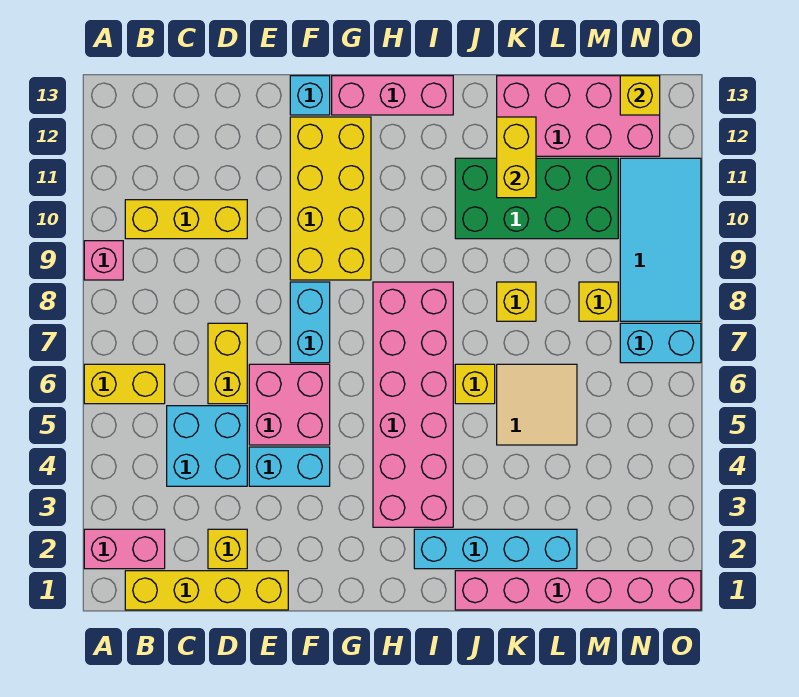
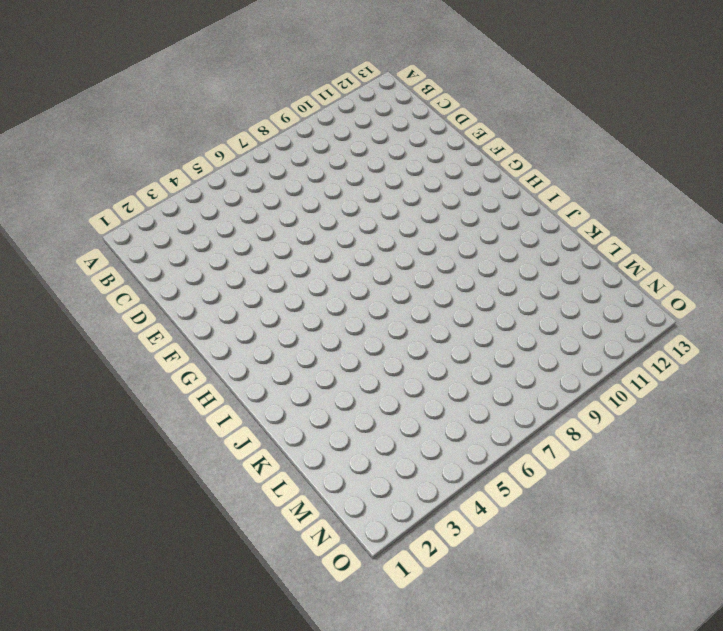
none -> pink brick A2:B2 level 1
none -> yellow brick A6:B6 level 1
none -> pink brick A9 level 1

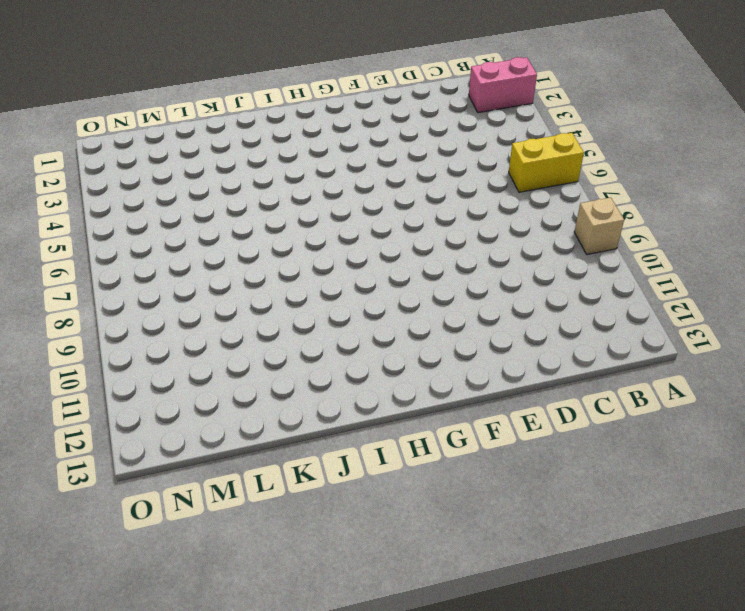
tan brick A9 level 1 -> pink brick A9 level 1
none -> yellow brick B1:E1 level 1
none -> yellow brick B10:D10 level 1
none -> cyan brick C4:D5 level 1

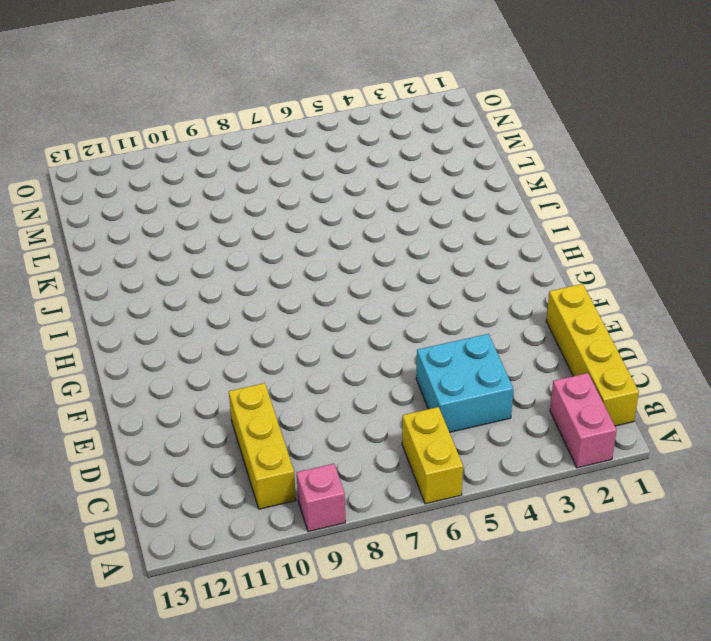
none -> yellow brick D2 level 1
none -> yellow brick D6:D7 level 1
none -> cyan brick E4:F4 level 1

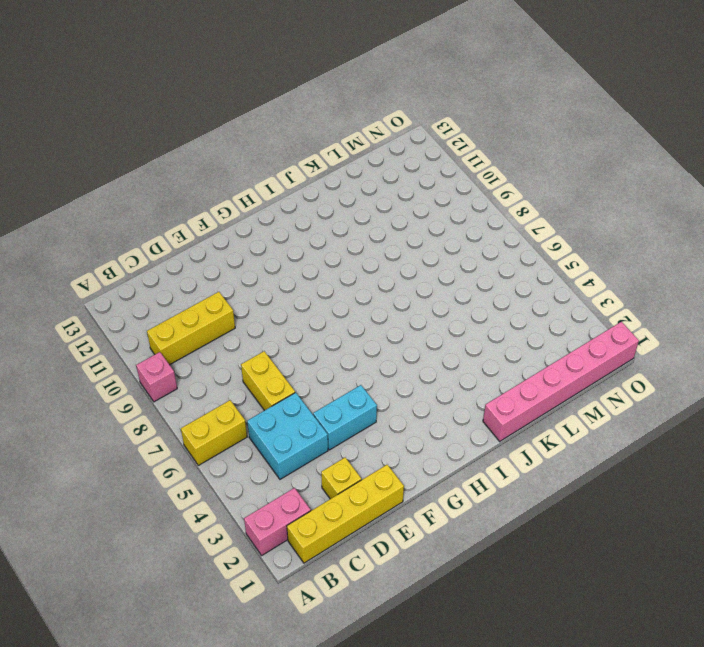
none -> pink brick E5:F6 level 1
none -> cyan brick F7:F8 level 1
none -> yellow brick F9:G12 level 1

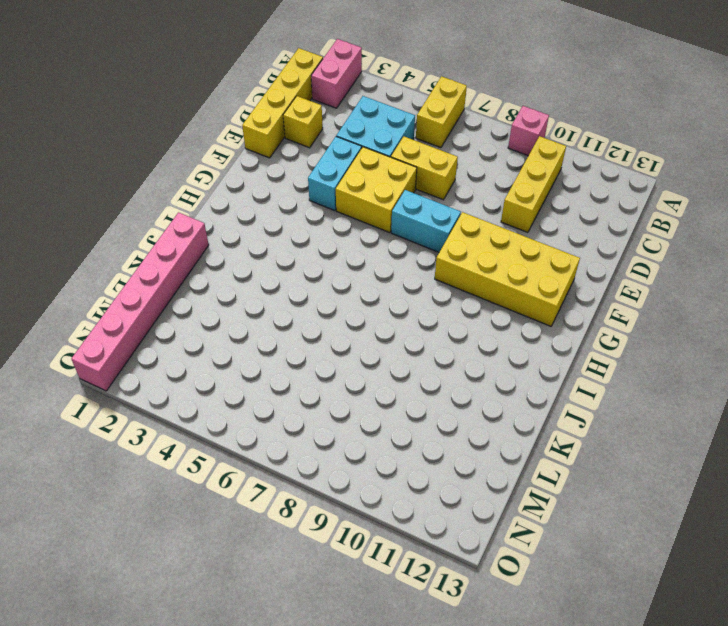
yellow brick E5:F6 level 1 -> pink brick E5:F6 level 1
none -> cyan brick F13 level 1
none -> pink brick G13:I13 level 1
none -> pink brick H3:I8 level 1

